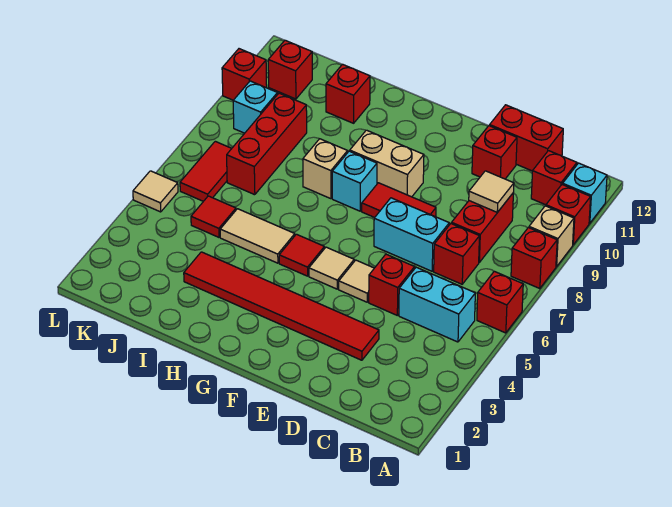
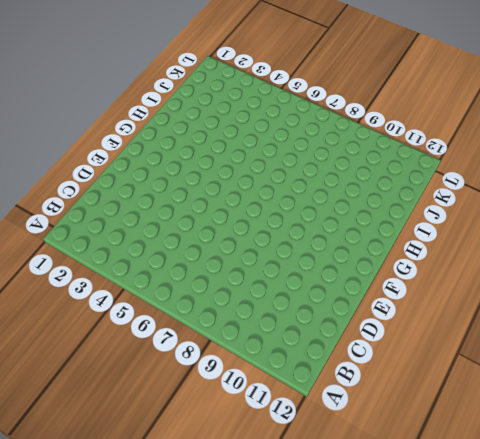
none -> red brick A6 level 1
none -> red brick A8 level 1
none -> tan brick A9 level 1
none -> red brick A10 level 1

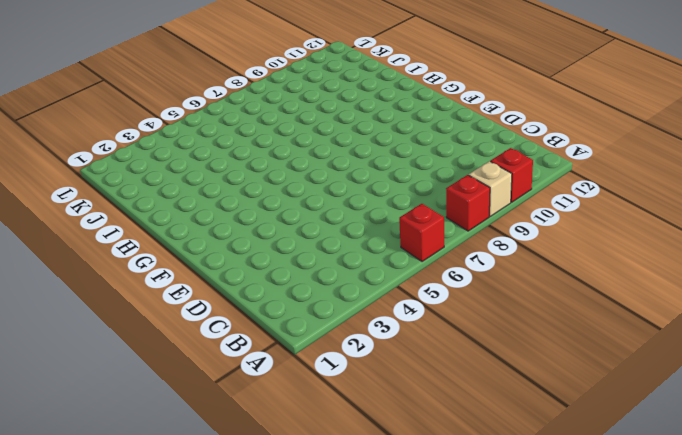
none -> cyan brick A11 level 1
none -> cyan brick B5:C5 level 1
none -> red brick B11 level 1
none -> red brick C7 level 1

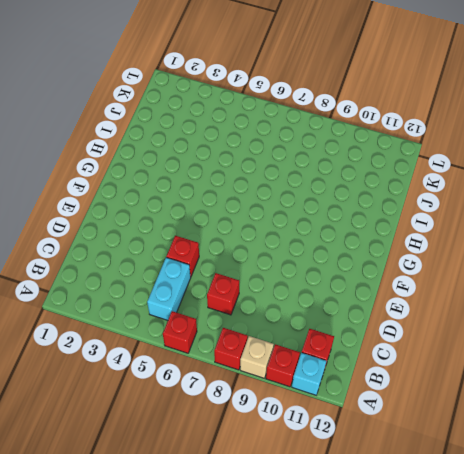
none -> red brick C8:C9 level 1
none -> red brick C12:D12 level 1
none -> red tile D3:I3 level 1
none -> cyan brick D7:E7 level 1

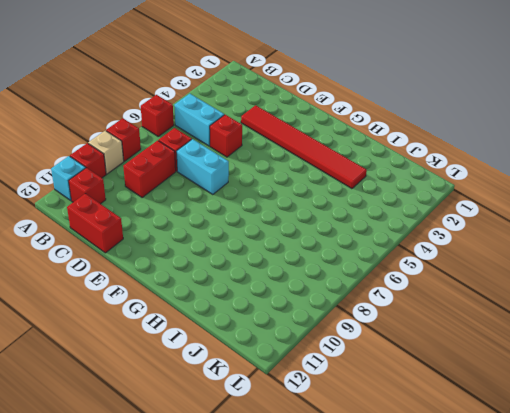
none -> red brick D11 level 1
none -> tan tile E5 level 1
none -> red tile E8:F8 level 1
none -> tan tile F5 level 1

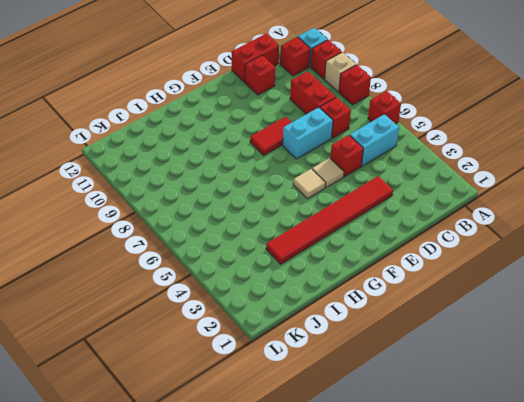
none -> tan brick F9:G9 level 1
none -> red tile G5 level 1
none -> cyan brick G8 level 1
none -> tan tile H5:I5 level 1

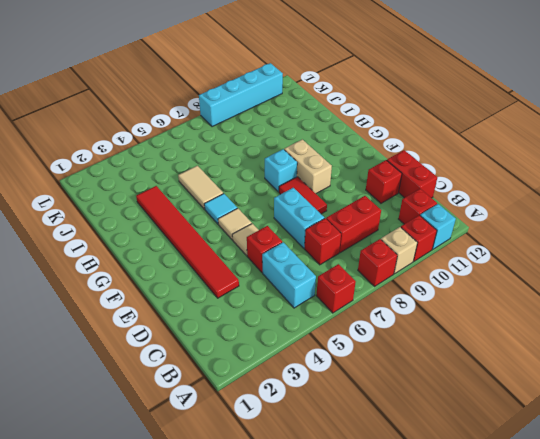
cyan tile G5 level 1 -> red tile G5 level 1
cyan brick L8:L11 level 1 -> red brick L10 level 1
none -> tan brick H8 level 1
none -> red brick I11 level 1
none -> red tile J5 level 1
none -> red brick J7:J9 level 1

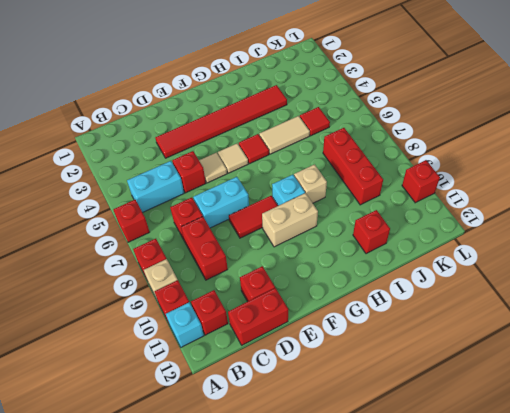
none -> red tile K6:K7 level 1
none -> cyan brick K9 level 1
none -> red brick K11 level 1
none -> tan tile L5 level 1

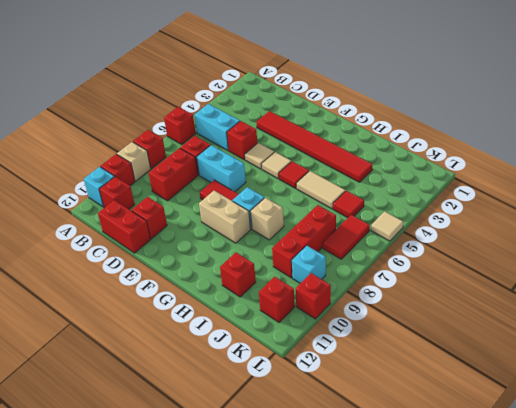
none -> tan tile C9 level 2

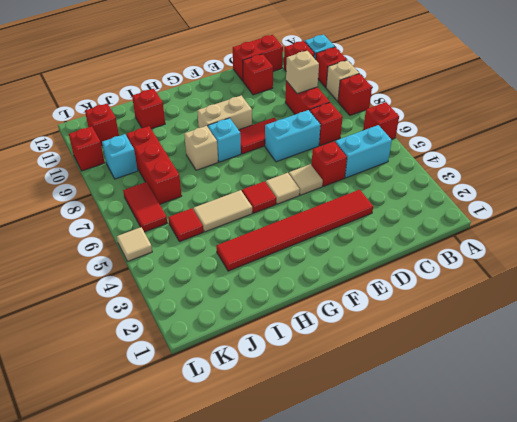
tan brick C9 level 2 -> tan tile C9 level 2

